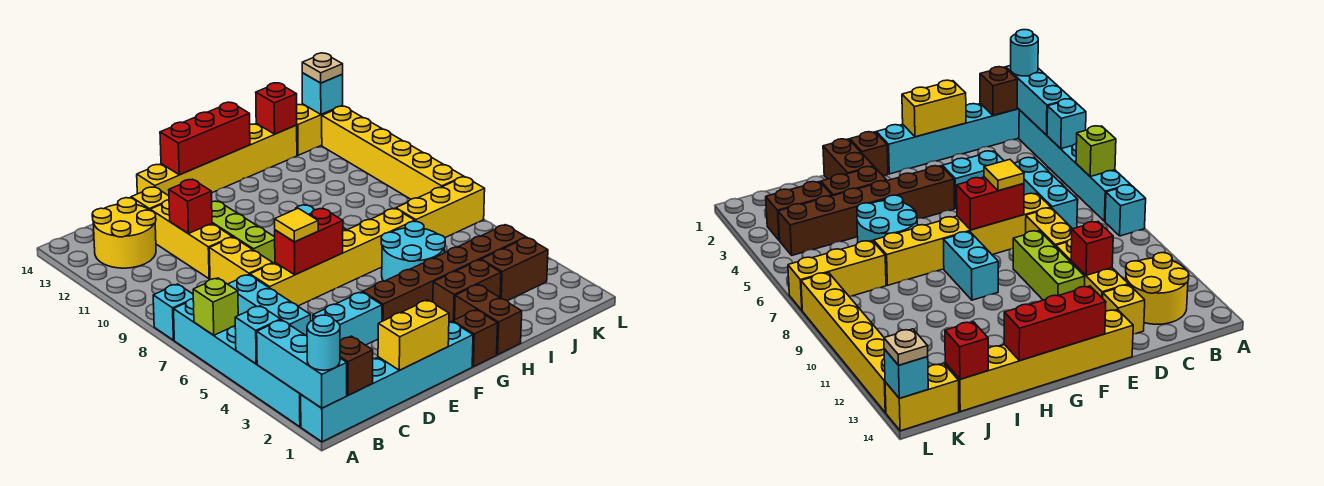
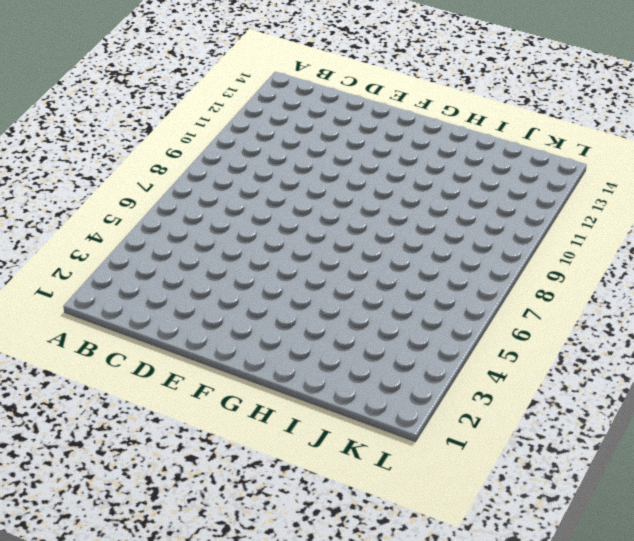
none -> cyan brick A1:F1 level 1
none -> cyan brick A2:A7 level 1
none -> cyan brick A8 level 1
none -> yellow round brick B12:C13 level 1

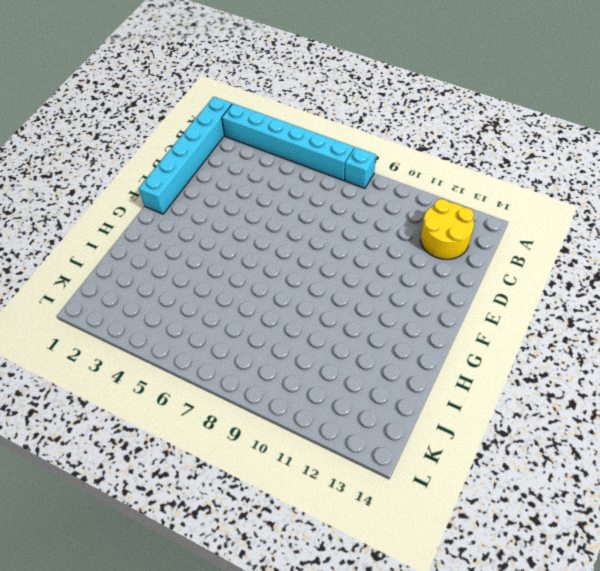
none -> cyan brick C5:C7 level 1
none -> cyan brick D4:E4 level 1
none -> yellow brick D7:I7 level 1
none -> yellow brick D8:D9 level 1

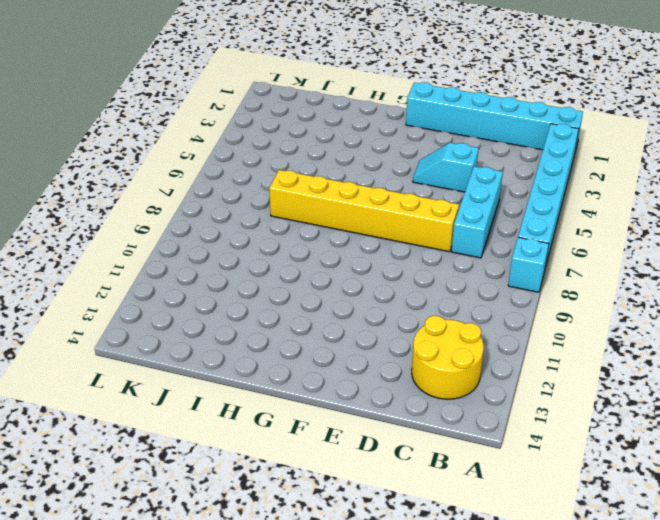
cyan slope D4:E4 level 1 top D -> cyan brick D4:E4 level 1
none -> yellow brick D8:D9 level 1
none -> yellow brick D10:D12 level 1
none -> yellow brick D13 level 1
none -> lime brick E9:E11 level 1

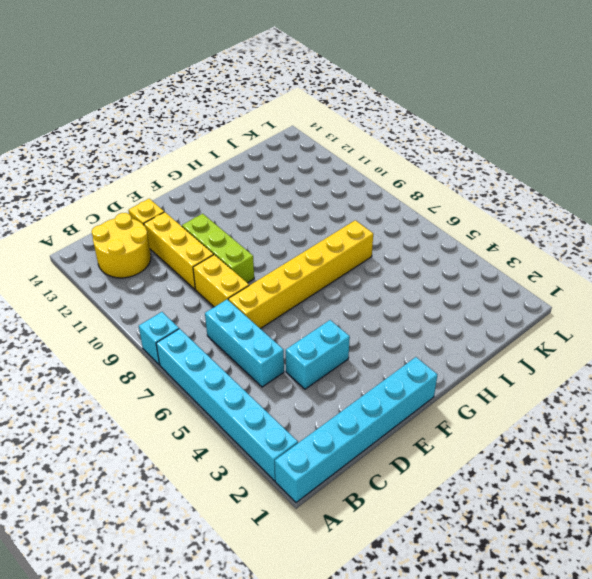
none -> yellow brick E14:J14 level 1
none -> brown brick F4:K4 level 1
none -> brown brick G1 level 1
none -> cyan brick G8:G9 level 1

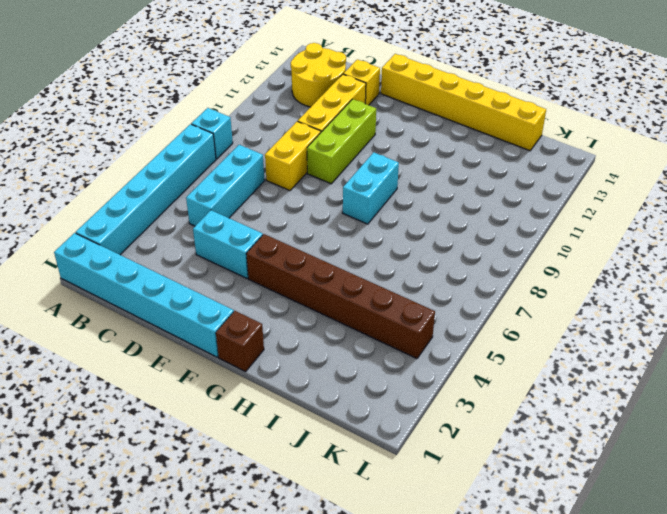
none -> yellow brick D7:I7 level 1
none -> brown brick H1:H2 level 1
none -> brown brick H3:I3 level 1
none -> cyan round brick H5:I6 level 1

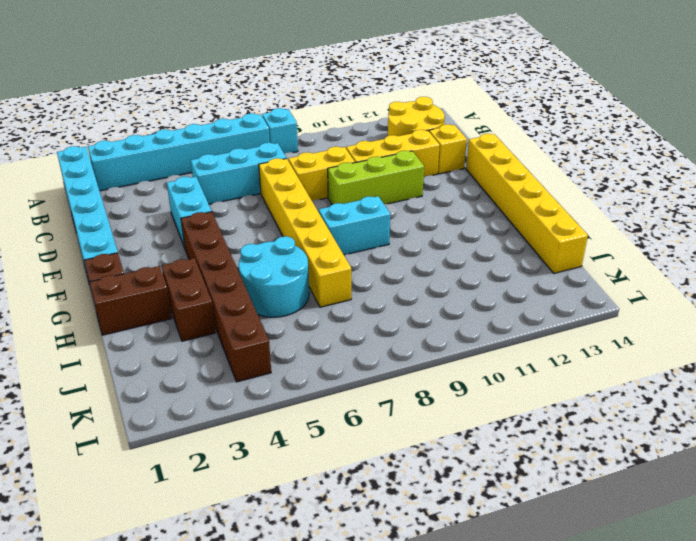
none -> brown brick J3:K3 level 1
none -> yellow brick J7:L7 level 1
none -> yellow brick K14:L14 level 1
none -> yellow brick L8:L13 level 1

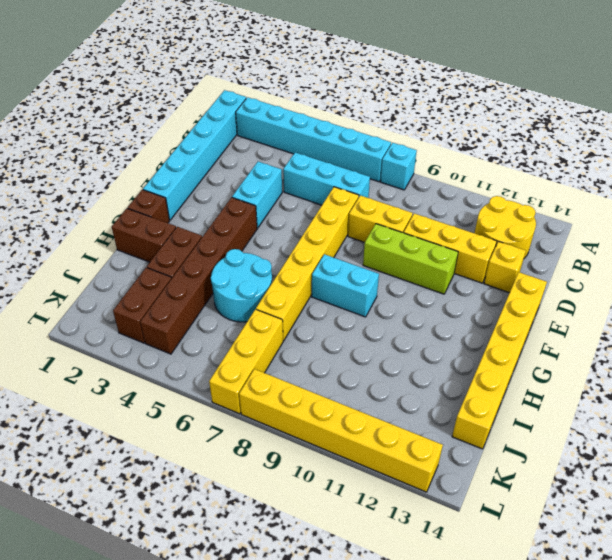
none -> yellow brick K14:L14 level 1
none -> cyan brick A1:A3 level 2
none -> cyan brick A4 level 2
none -> lime brick A6 level 2

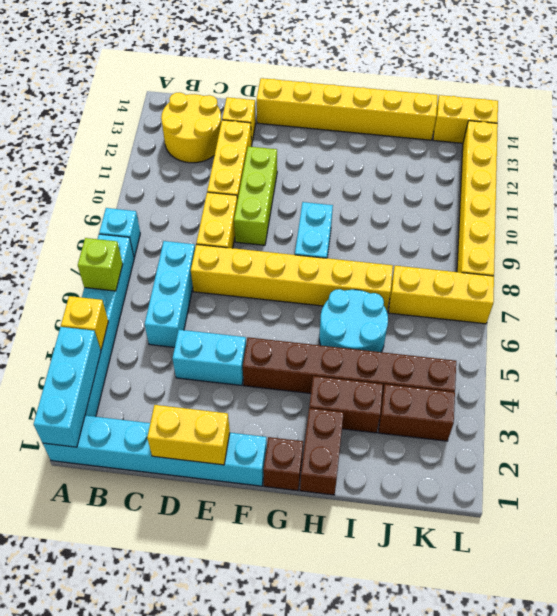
yellow brick A4 level 2 -> cyan brick A4 level 2
none -> brown brick B1 level 2
none -> red brick D11 level 2
none -> red brick E7:F7 level 2
none -> red brick F14:H14 level 2

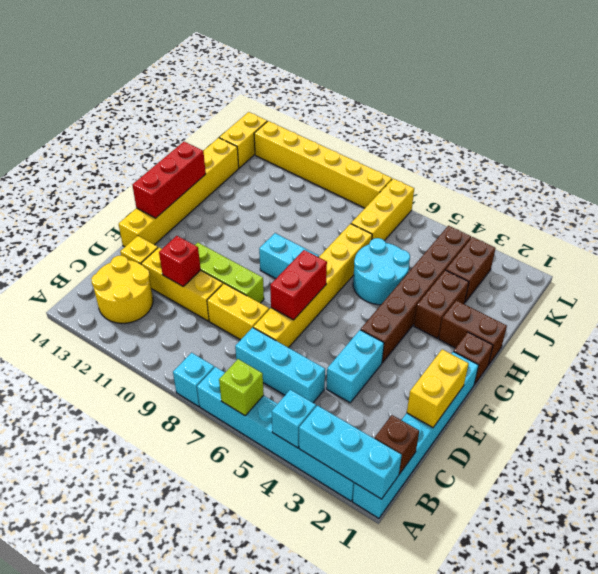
none -> red brick J14 level 2
none -> cyan brick L14 level 2
none -> cyan round brick A1 level 3
none -> yellow tile E7 level 3

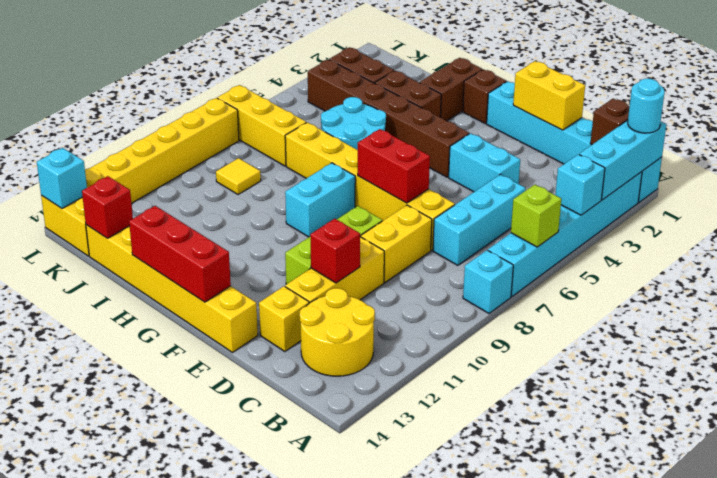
yellow tile J9 level 1 -> yellow tile E7 level 3
none -> tan plate L14 level 3

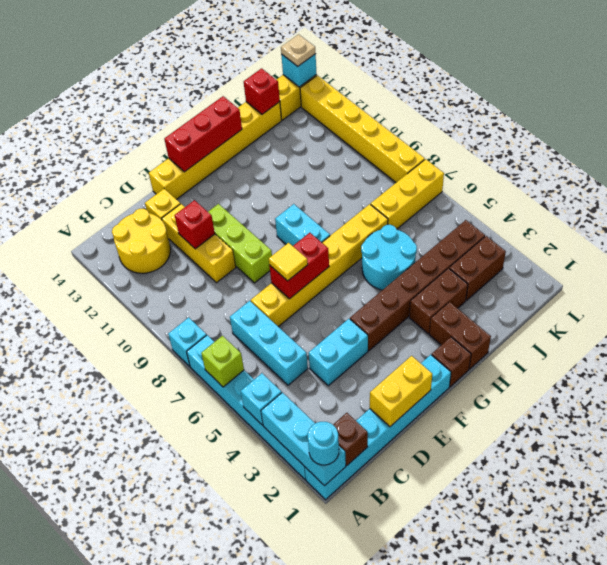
none -> yellow brick D8:D9 level 1

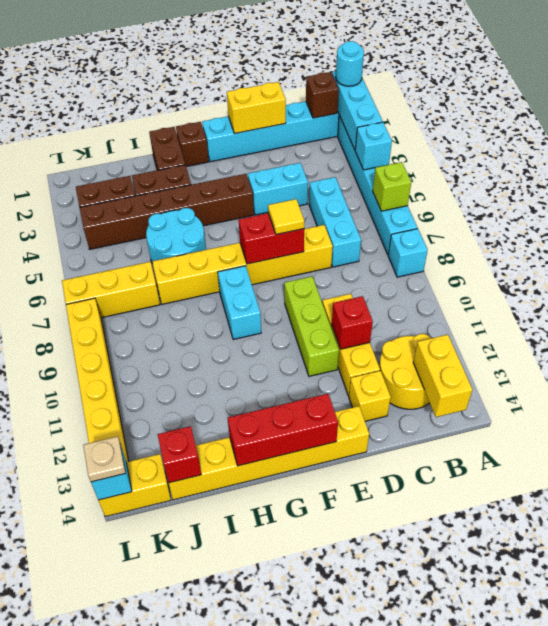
yellow brick B13:B14 level 2 -> yellow brick D8:D9 level 1

